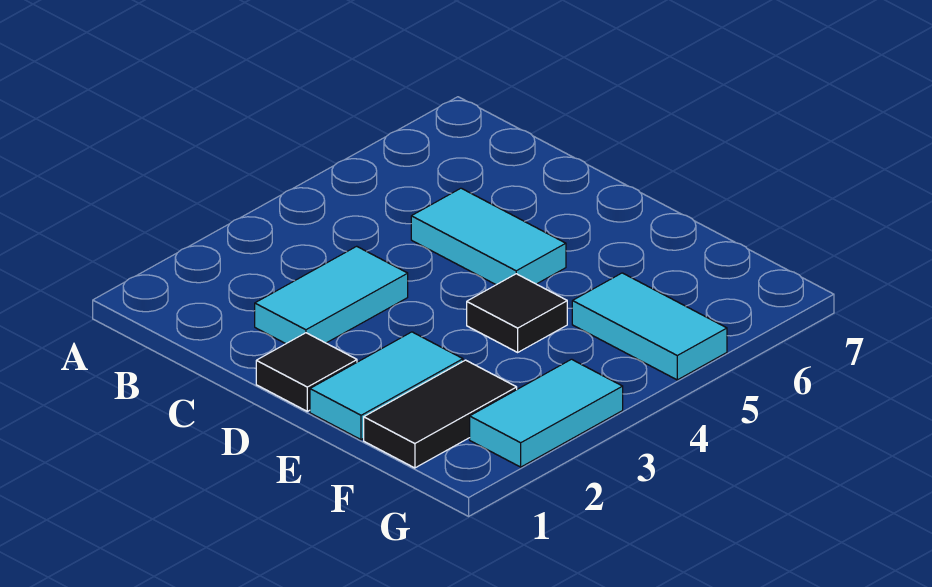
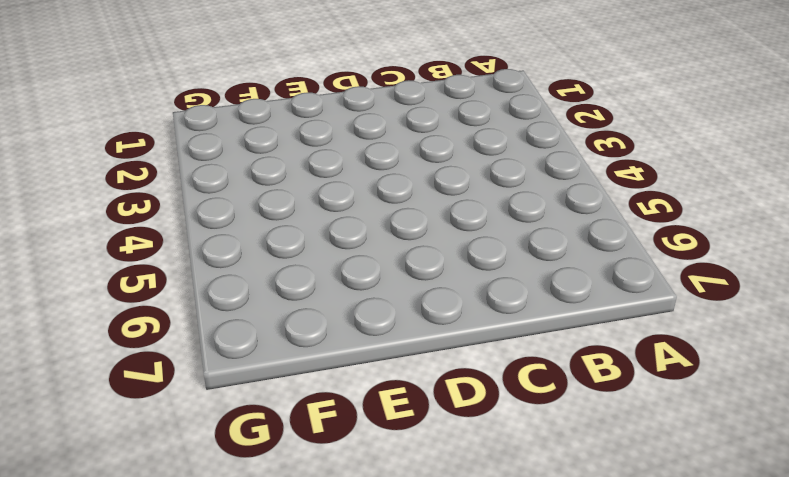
none -> cyan tile C2:C3 level 1
none -> cyan tile C5:D5 level 1

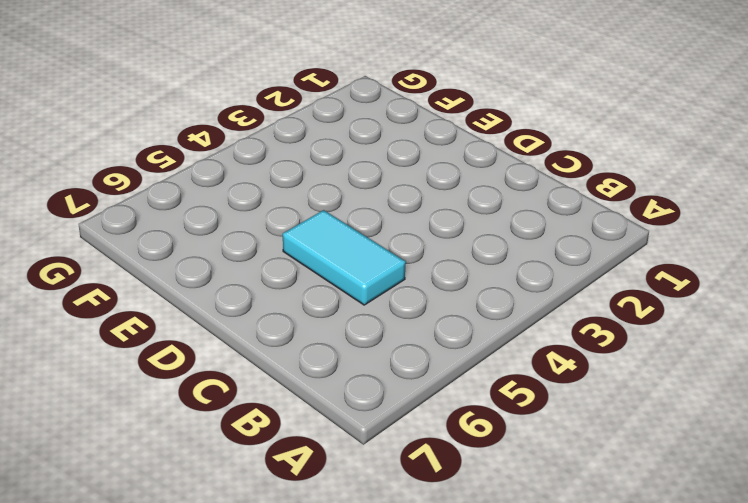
none -> cyan tile C2:C3 level 1
none -> black tile D1 level 1

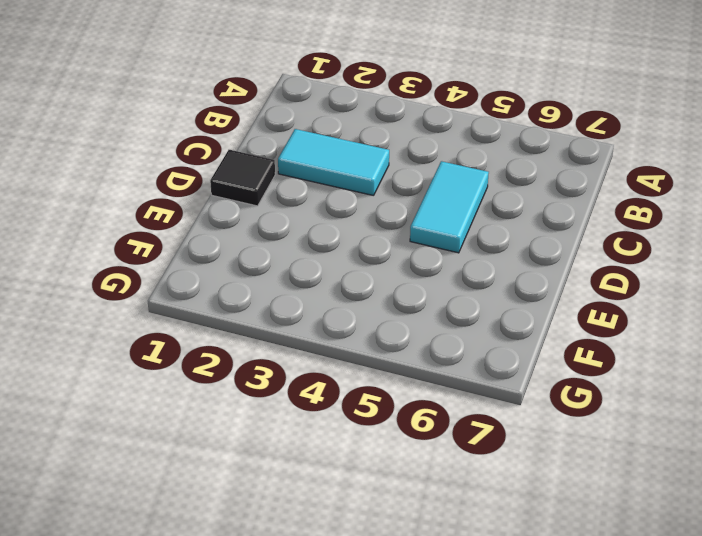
none -> cyan tile E1:E2 level 1
none -> black tile E4 level 1

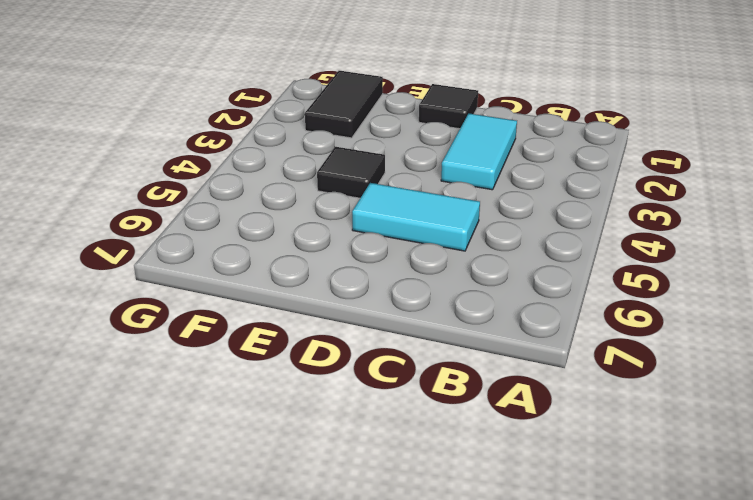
none -> cyan tile E1:E2 level 1
none -> cyan tile F5:G5 level 1

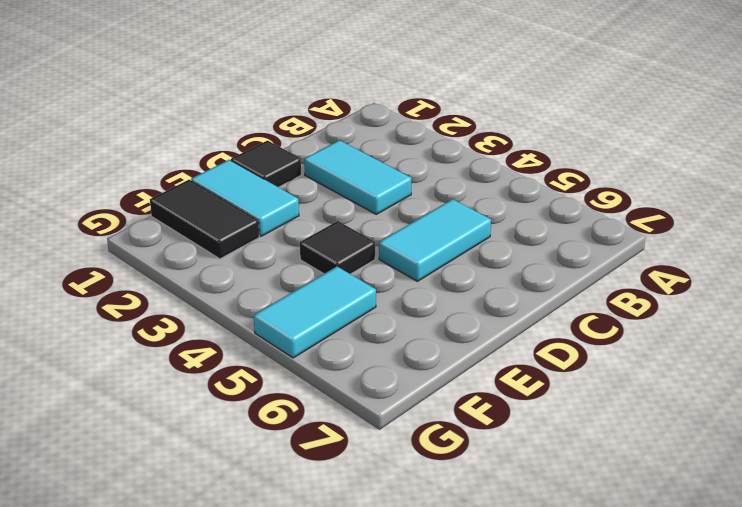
none -> cyan tile G2:G3 level 1

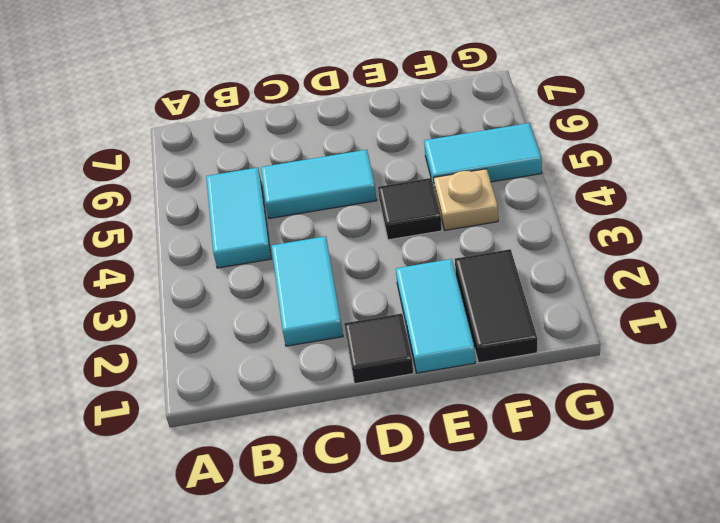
cyan tile B4:B5 level 1 -> cyan tile G2:G3 level 1
tan plate F4 level 1 -> none

